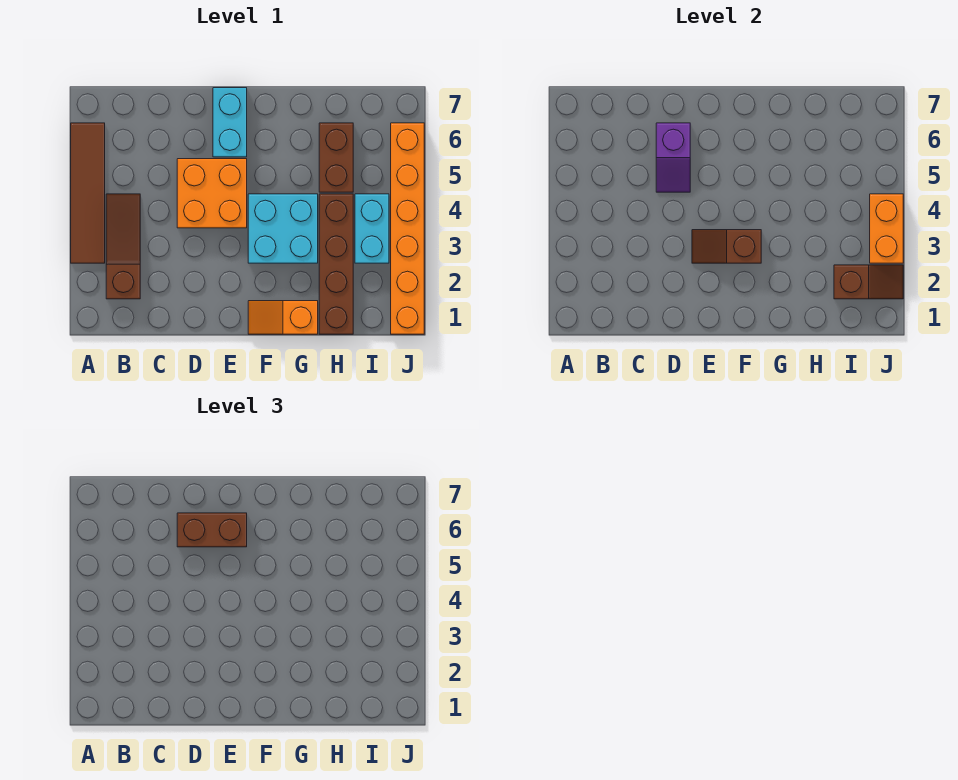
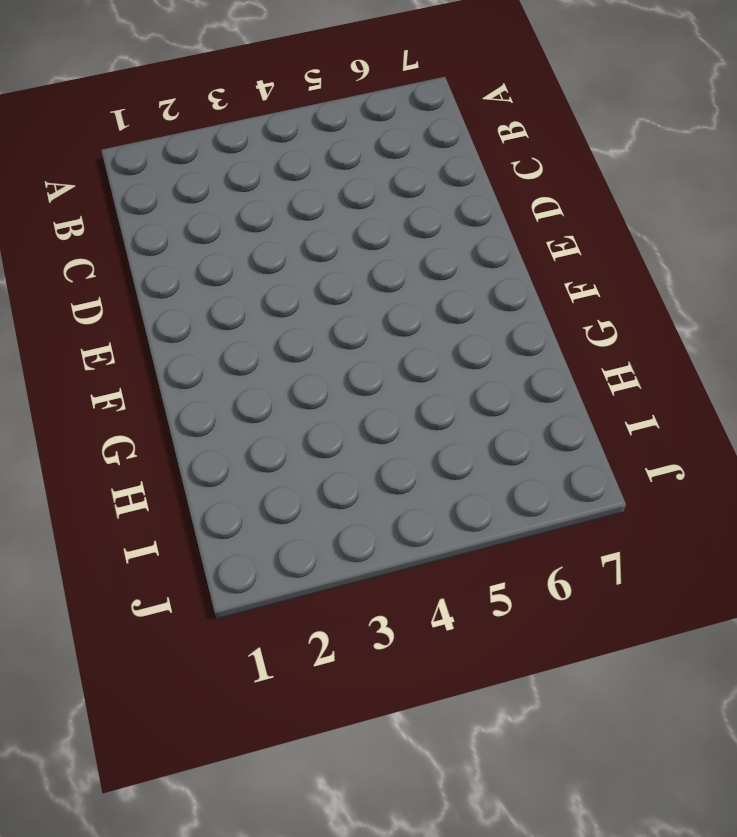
none -> brown tile A3:A6 level 1
none -> brown slope B2:B4 level 1 top 2
none -> orange brick D4:E5 level 1

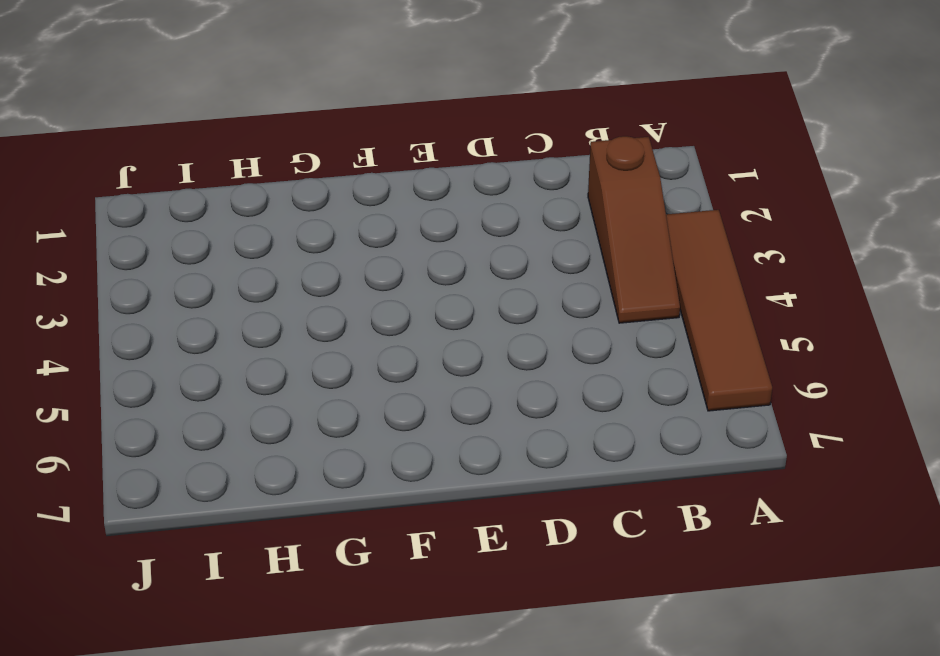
none -> orange brick D4:E5 level 1
none -> cyan brick E6:E7 level 1
none -> orange slope F1:G1 level 1 top G

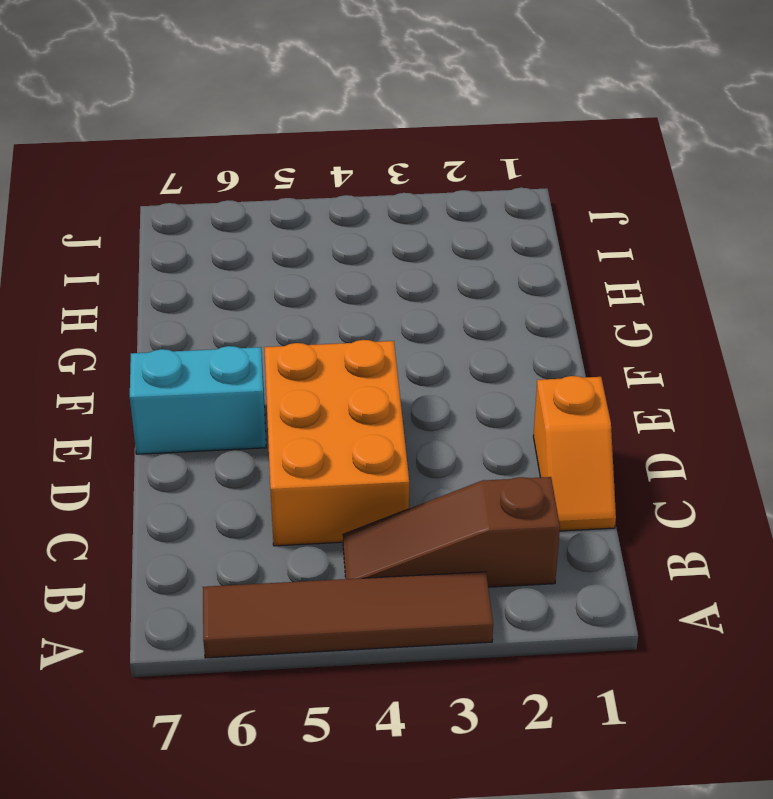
orange slope C1:D1 level 1 top D -> orange slope F1:G1 level 1 top G
orange brick C4:E5 level 1 -> orange brick D4:E5 level 1
none -> cyan brick F3:G4 level 1
none -> brown brick H1:H4 level 1
none -> brown brick H5:H6 level 1

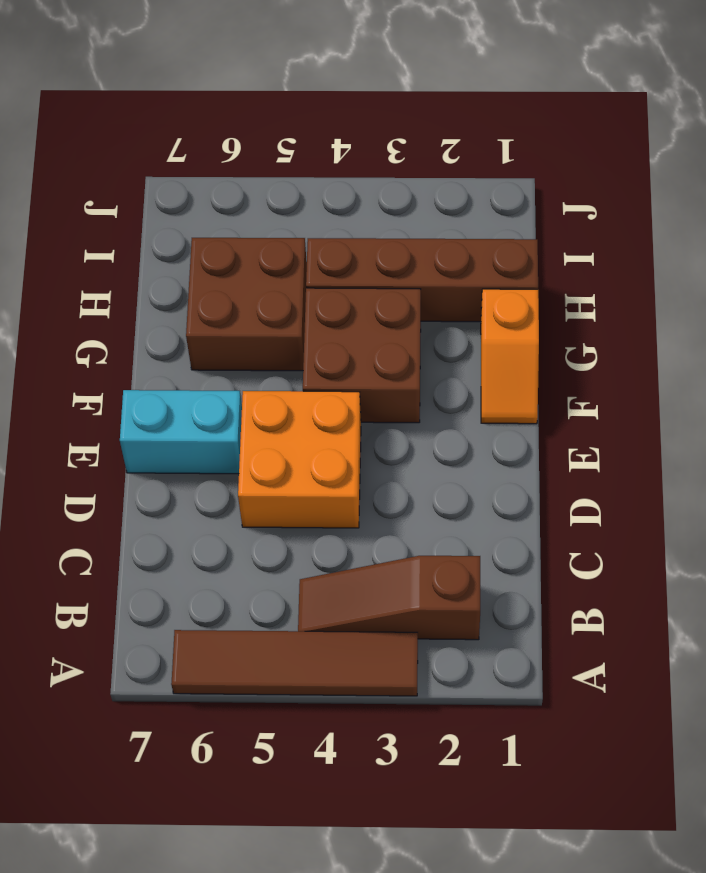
brown brick F3:G4 level 1 -> cyan brick F3:G4 level 1
brown brick G5:H6 level 1 -> brown brick H5:H6 level 1
none -> cyan brick I3:I4 level 1
none -> orange brick J1:J6 level 1
none -> purple slope D5:D6 level 2 top 6

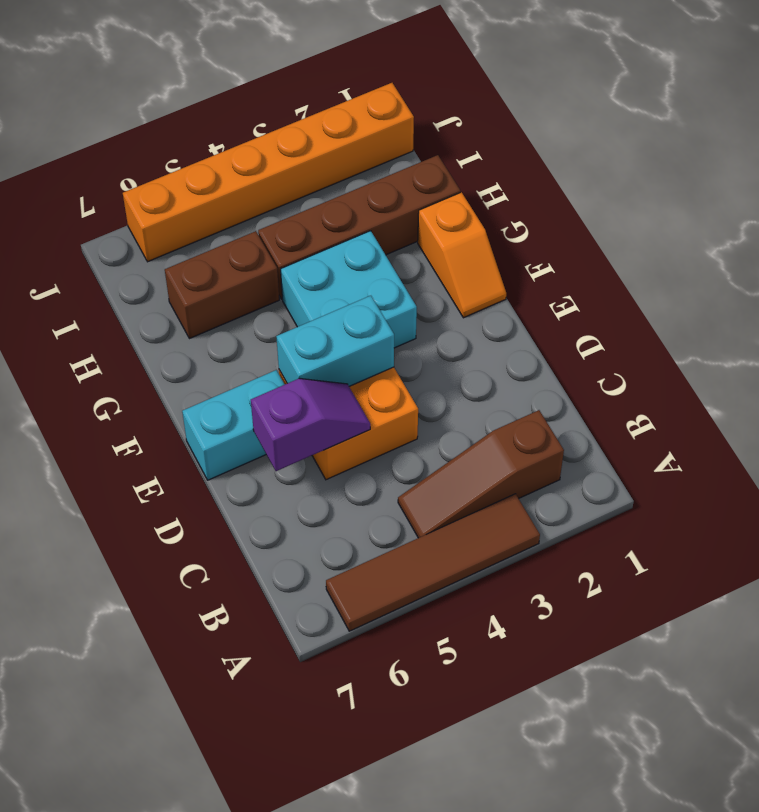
cyan brick E4:E5 level 2 -> cyan brick I3:I4 level 1
none -> brown slope E3:F3 level 2 top F
none -> brown slope I2:J2 level 2 top I
none -> orange brick J3:J4 level 2

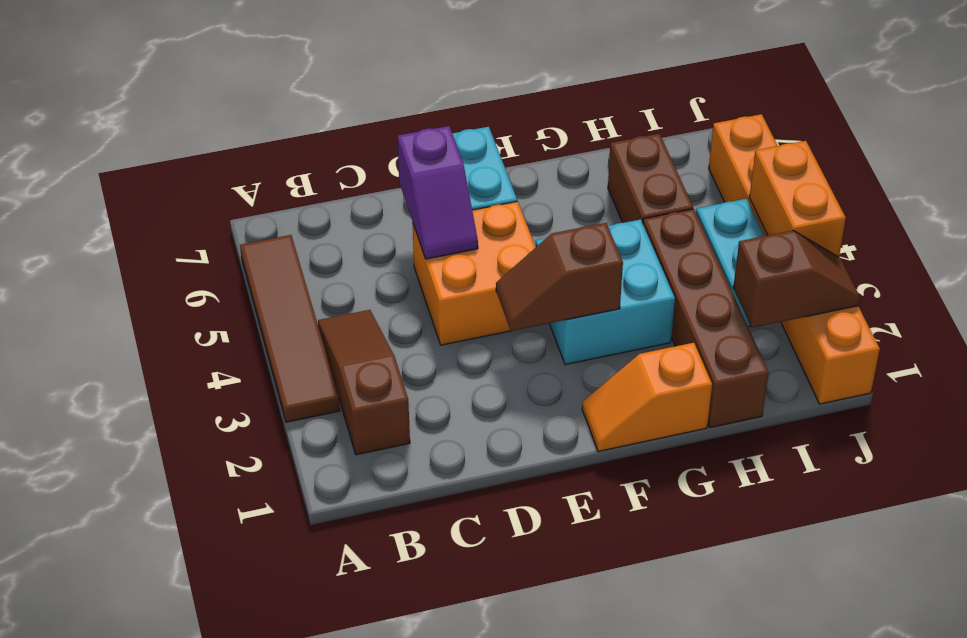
none -> brown brick D6:E6 level 3

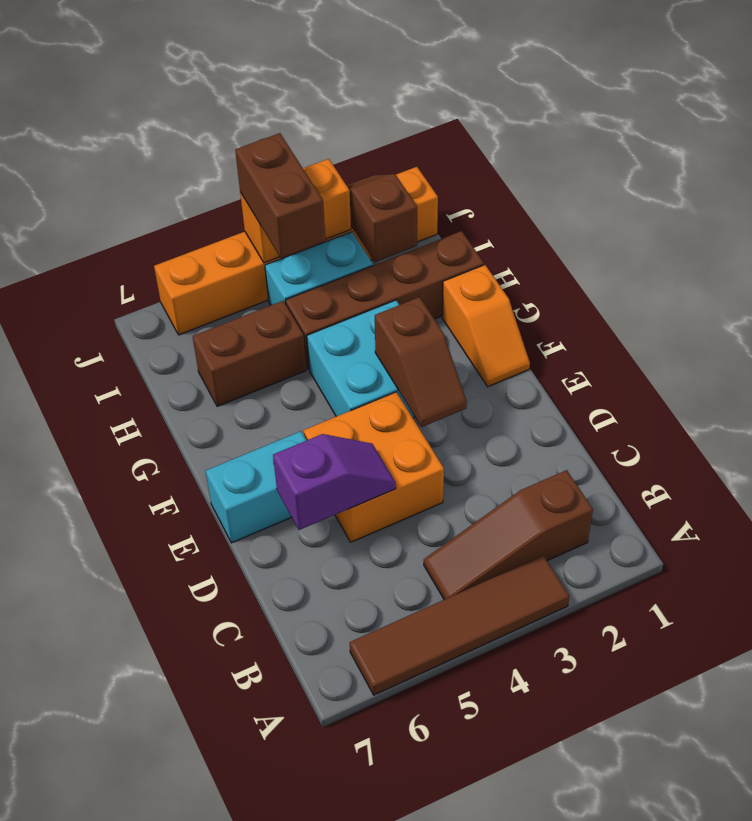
brown brick I4:J4 level 3 -> brown brick D6:E6 level 3

